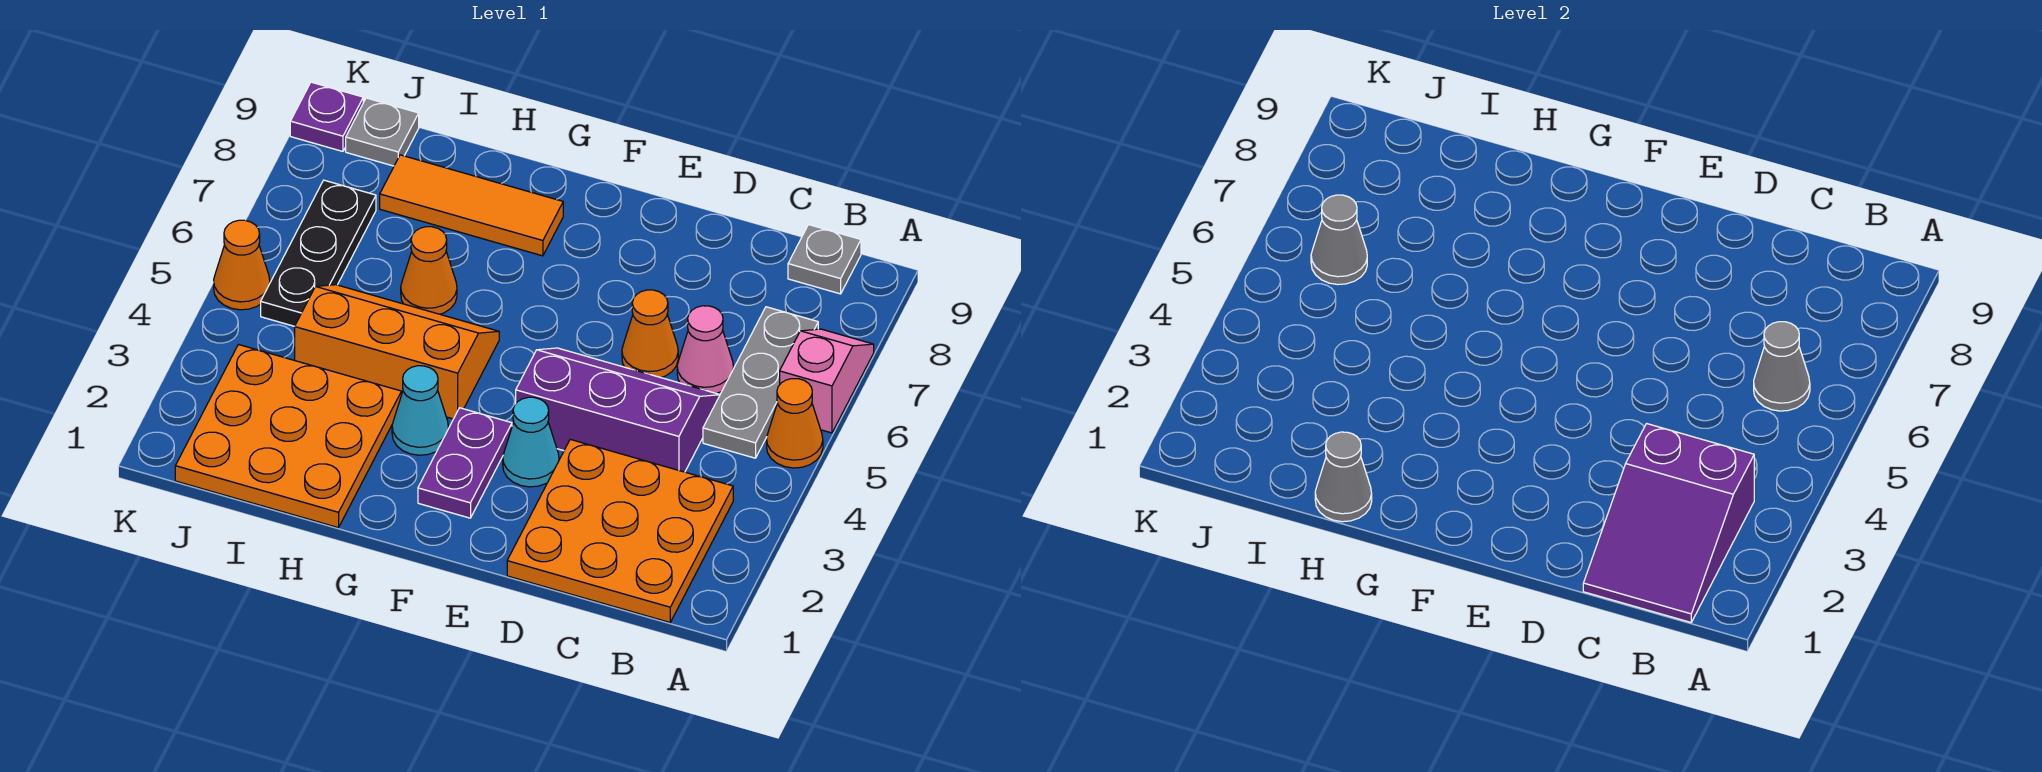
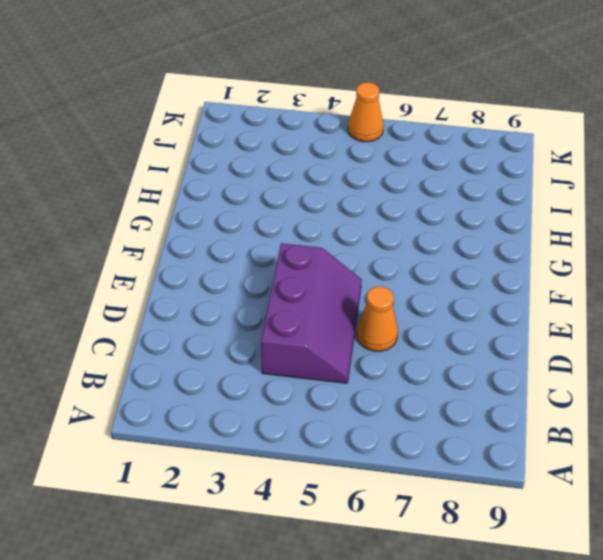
none -> orange cone A5 level 1
none -> pink slope A6:A7 level 1 top 6
none -> orange plate B1:D3 level 1

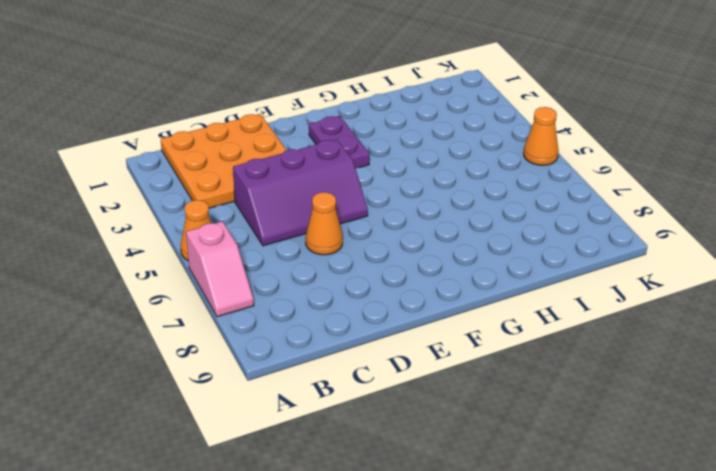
none -> grey plate B5:B7 level 1
none -> grey plate B9 level 1
none -> pink cone C6 level 1

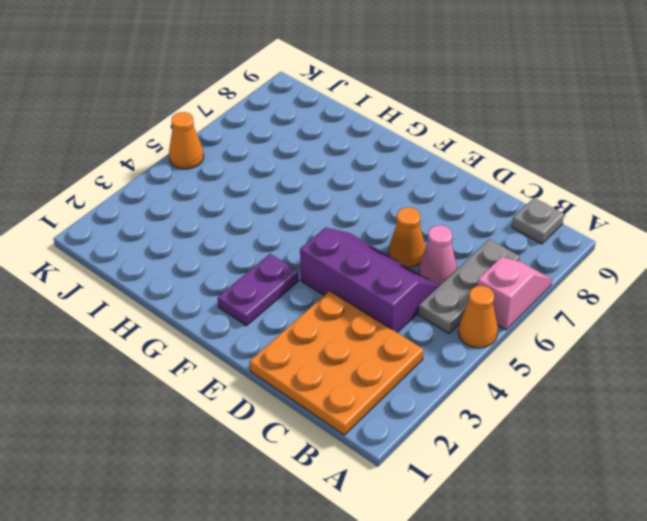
none -> cyan cone E3 level 1
none -> cyan cone G3 level 1
none -> orange slope G4:I5 level 1 top 4

